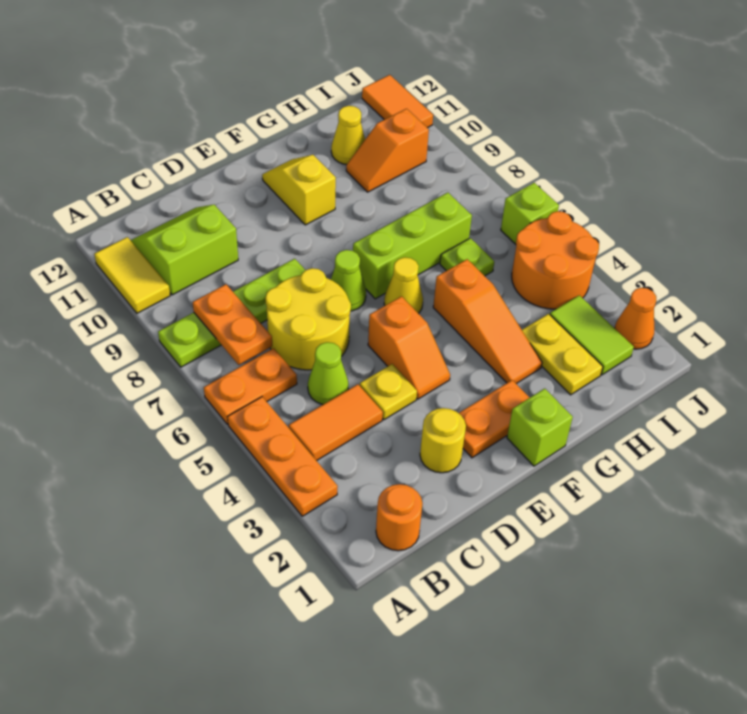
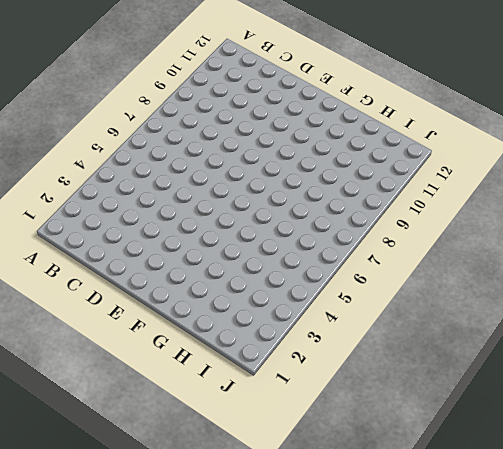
none -> orange plate A3:A5 level 1
none -> orange plate A6:B6 level 1
none -> lime plate A8:D8 level 1

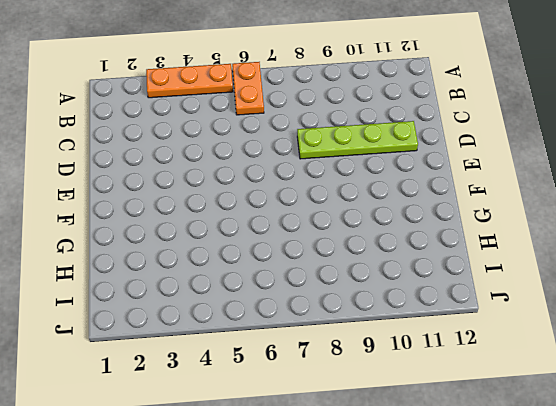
lime plate D8:D11 level 1 -> lime plate A8:D8 level 1
none -> yellow tile A10:A11 level 1
none -> orange round brick B1 level 1
none -> orange tile B4:C4 level 1

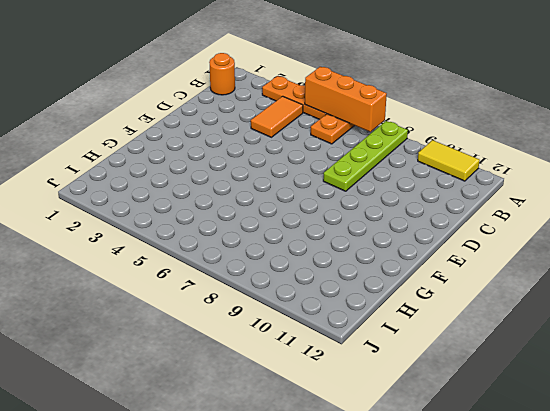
orange brick A5:A7 level 2 -> none
none -> lime slope B10:C11 level 1 top 10
none -> lime cone C5 level 1
none -> yellow round brick C6:D7 level 1

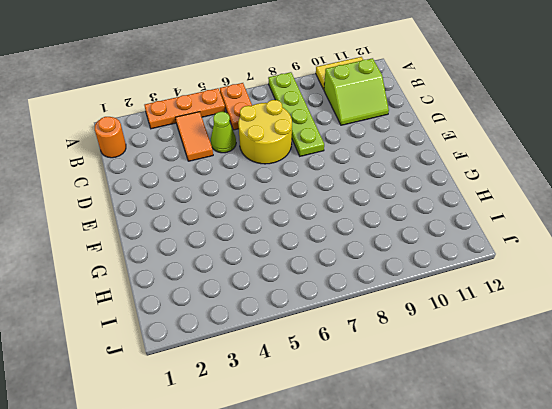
lime slope B10:C11 level 1 top B -> lime slope B10:C11 level 1 top 10
none -> yellow round brick D2 level 1
none -> yellow plate D4 level 1
none -> orange plate E2:F2 level 1

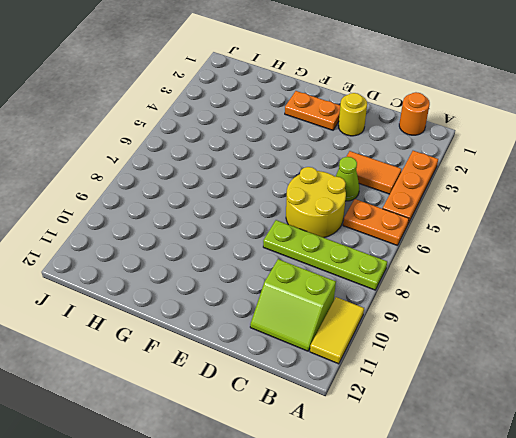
none -> yellow plate D4 level 1
none -> orange slope E4:E5 level 1 top 5
none -> lime cone E7 level 1

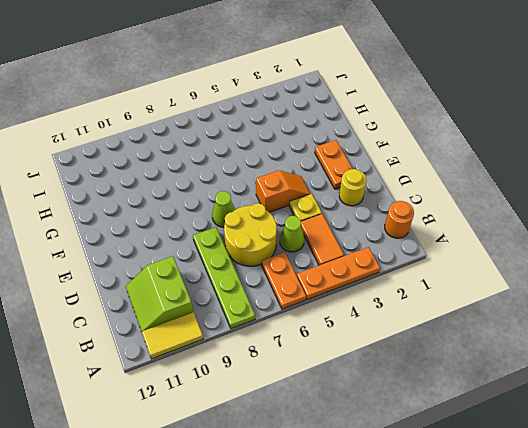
none -> lime brick F1 level 1
none -> yellow cone F6 level 1
none -> lime brick F7:H7 level 1

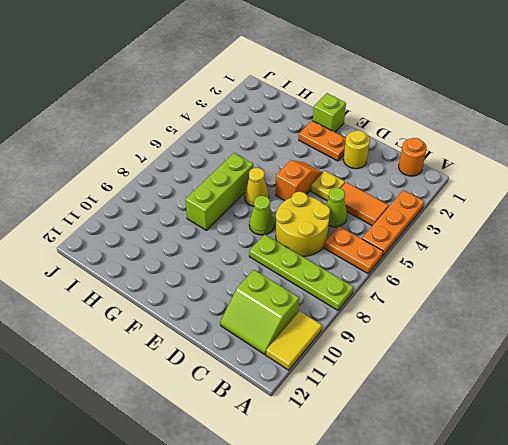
lime brick G6:G8 level 1 -> lime brick F7:H7 level 1
none -> yellow slope F10:F11 level 1 top 10
none -> orange slope G3:G5 level 1 top 5
none -> yellow plate H2:H3 level 1

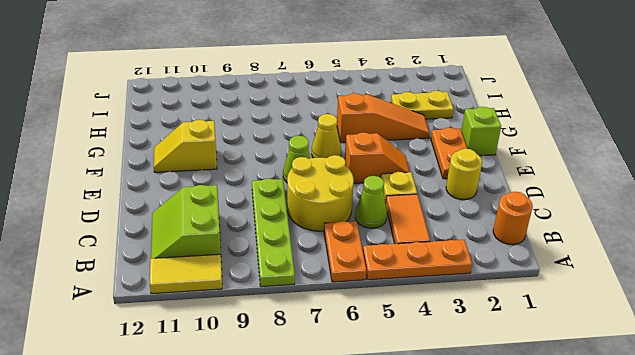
none -> lime brick F7:H7 level 1
none -> lime plate H6 level 1
none -> orange slope H10:I10 level 1 top I

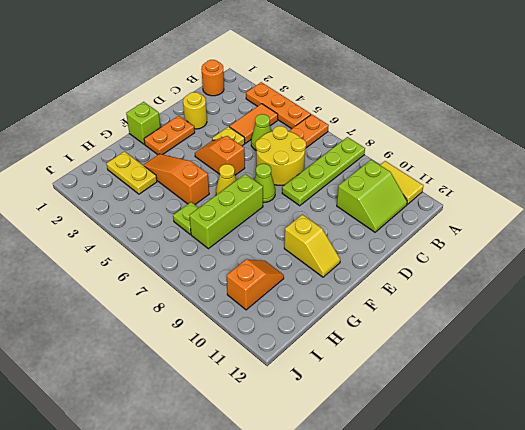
none -> yellow cone H11 level 1
none -> lime tile I2:I3 level 1
none -> orange round brick I4:J5 level 1

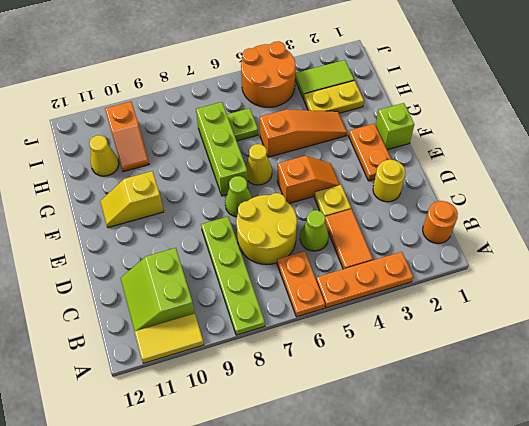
none -> orange cone J2 level 1
none -> lime brick J6 level 1
none -> orange tile J11:J12 level 1

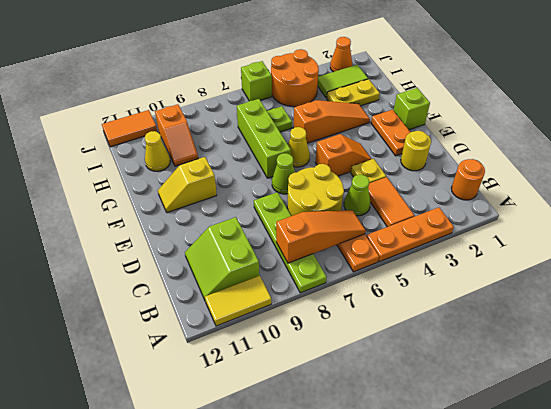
orange slope B6:B8 level 2 top 8 -> orange plate B7:B8 level 2

